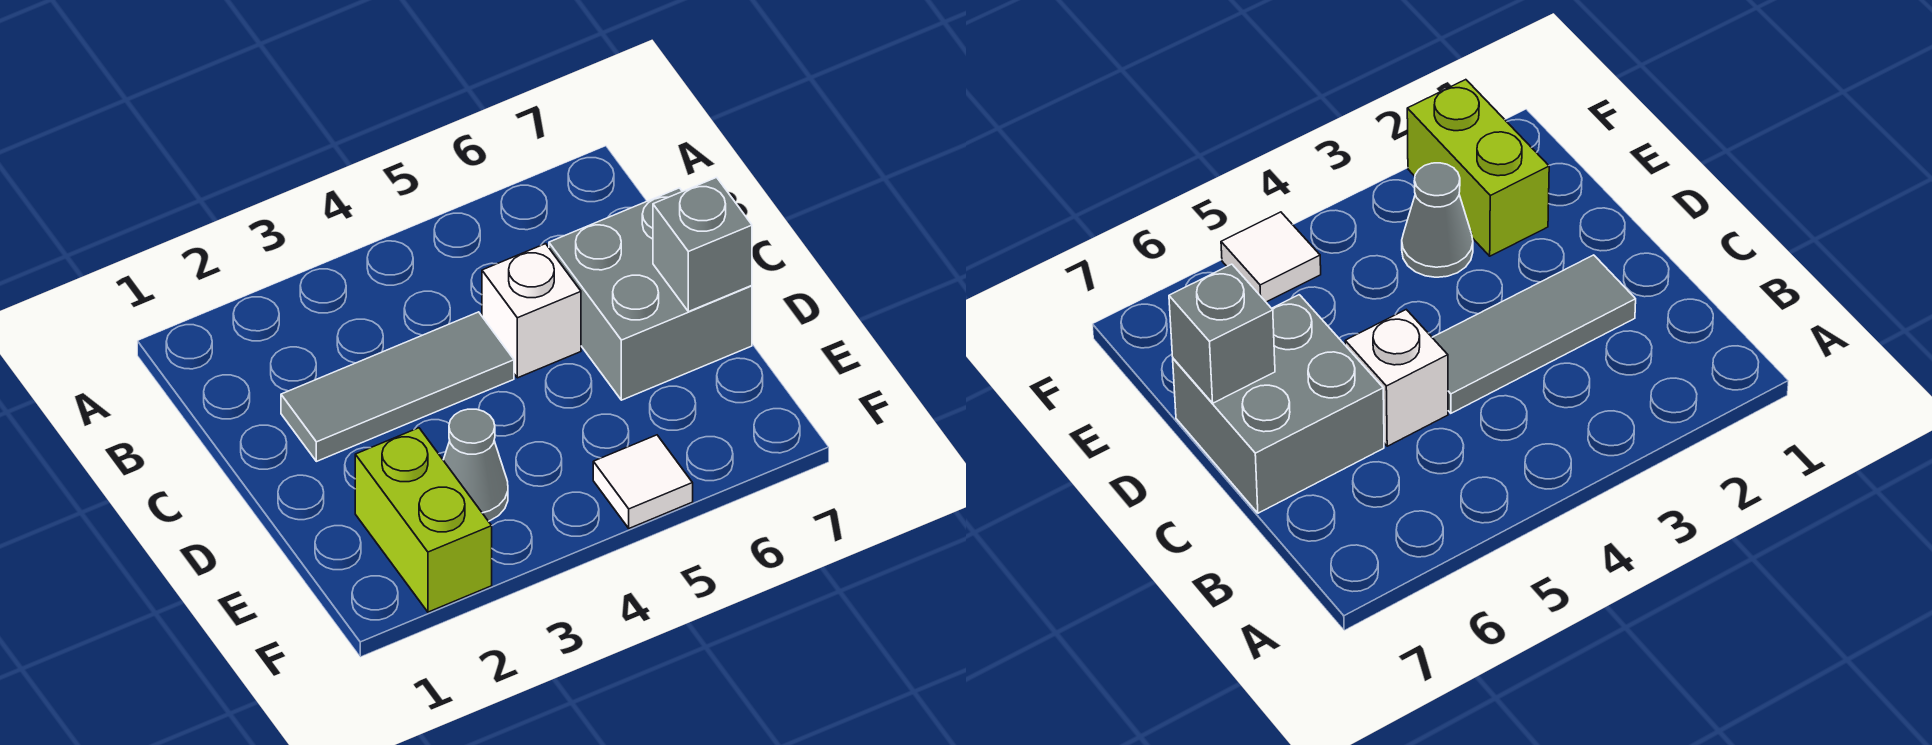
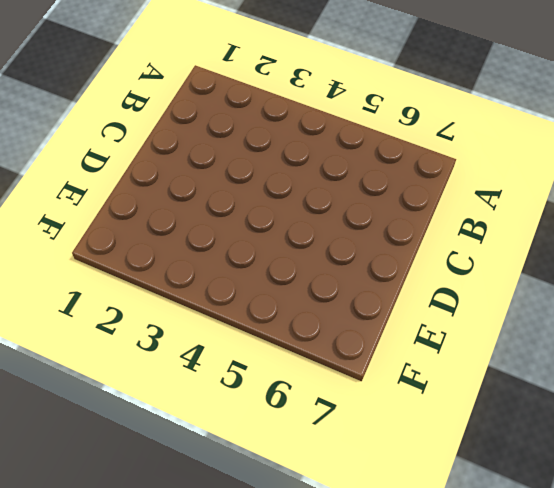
none -> grey tile C2:C4 level 1
none -> white brick C5 level 1

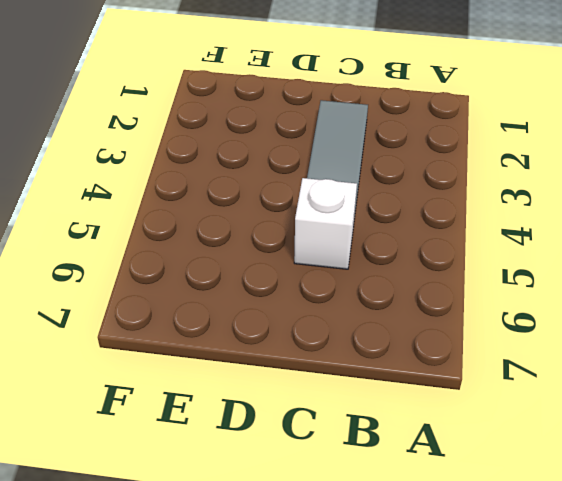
none -> grey brick C6:D7 level 1
none -> lime brick E2:F2 level 1

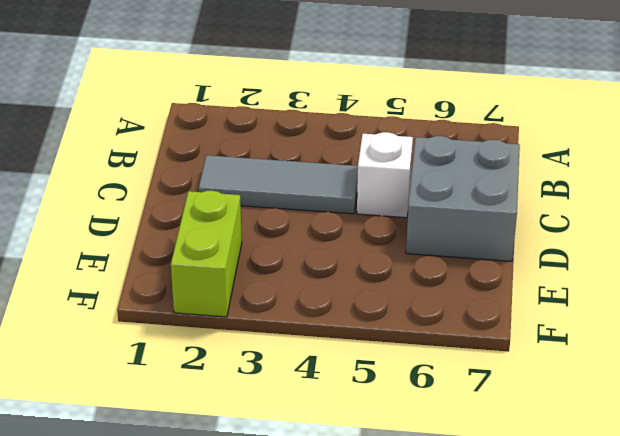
none -> grey cone E3 level 1
none -> white tile F5 level 1

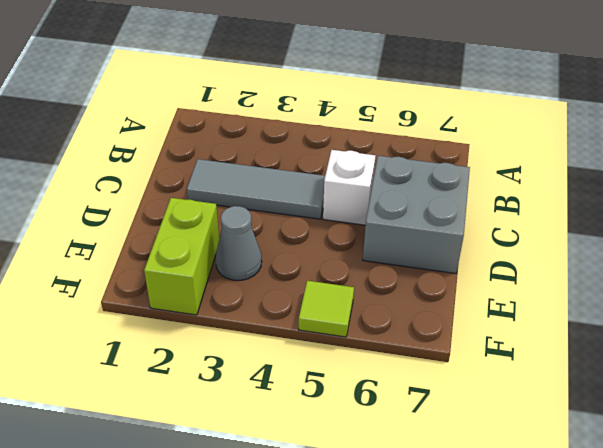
lime tile F5 level 1 -> white tile F5 level 1
none -> grey brick D7 level 2

